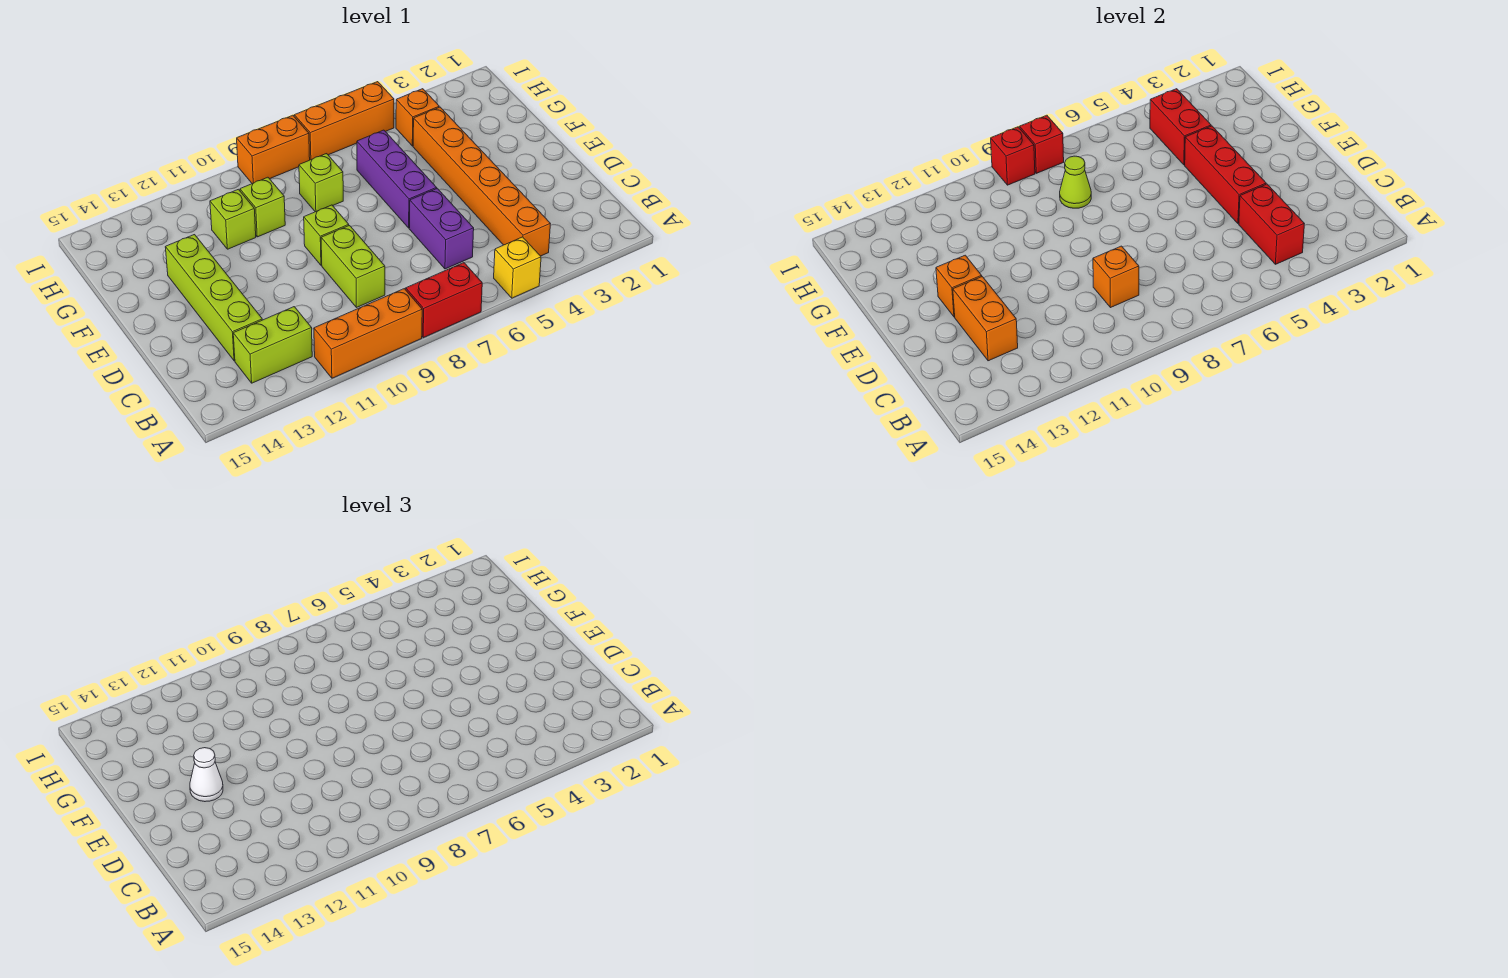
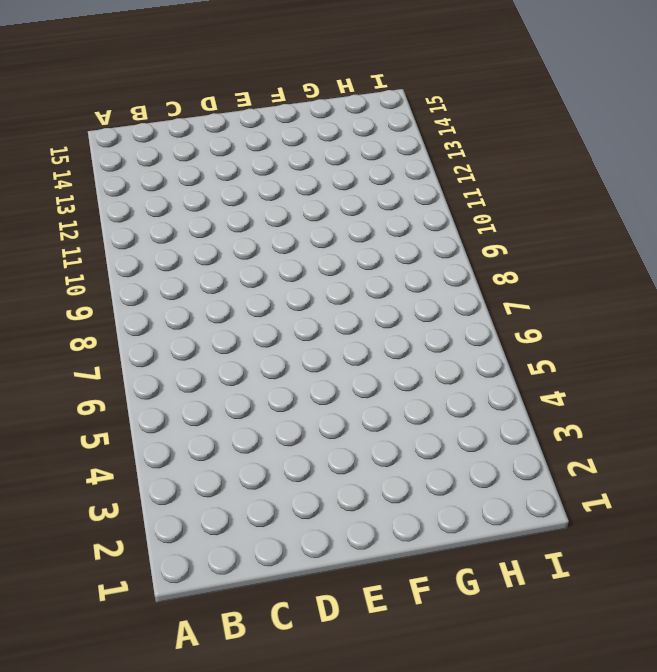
none -> yellow brick A5 level 1
none -> red brick A7:A8 level 1
none -> orange brick A9:A11 level 1

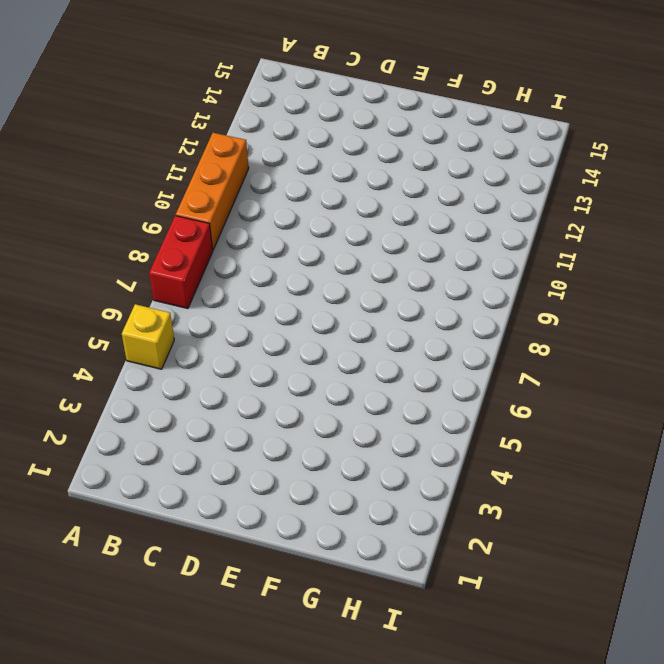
none -> orange brick B4:G4 level 1
none -> lime brick B12:B13 level 1
none -> purple brick C6:D6 level 1

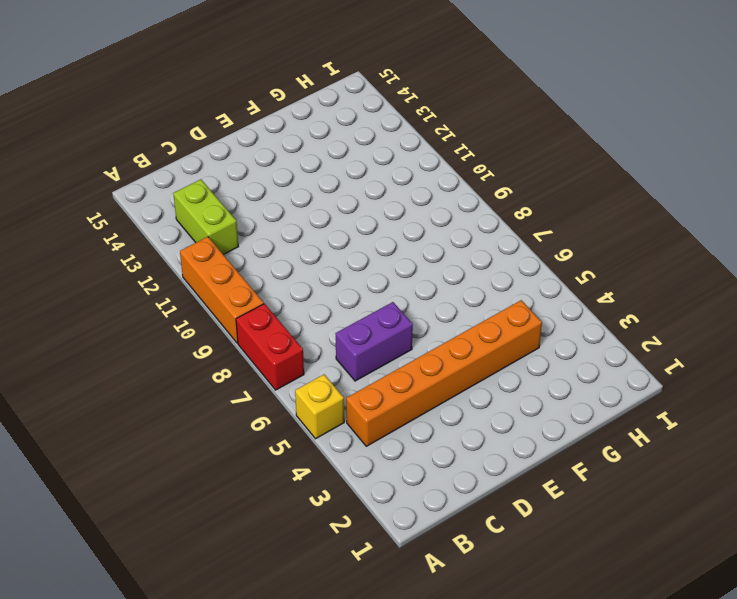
none -> lime brick C9:D9 level 1
none -> lime brick C13:F13 level 1
none -> purple brick E6:G6 level 1

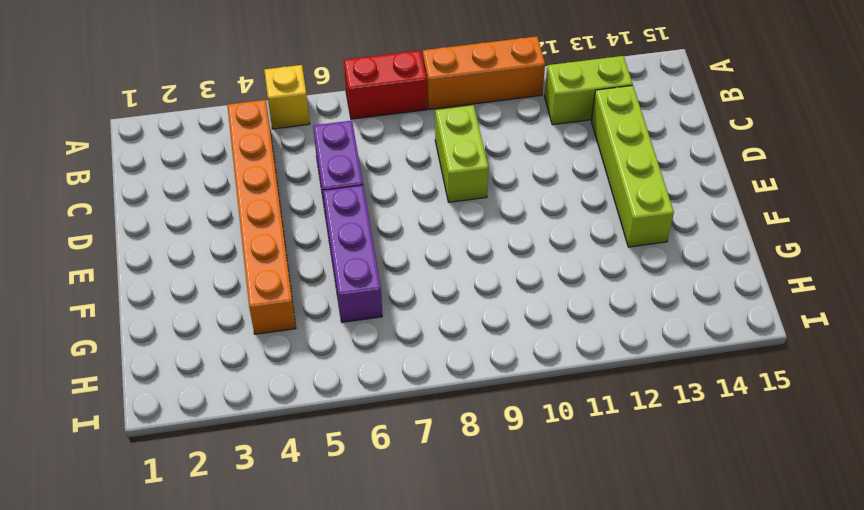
none -> lime brick E9 level 1
none -> lime brick G8 level 1
none -> lime brick G10 level 1

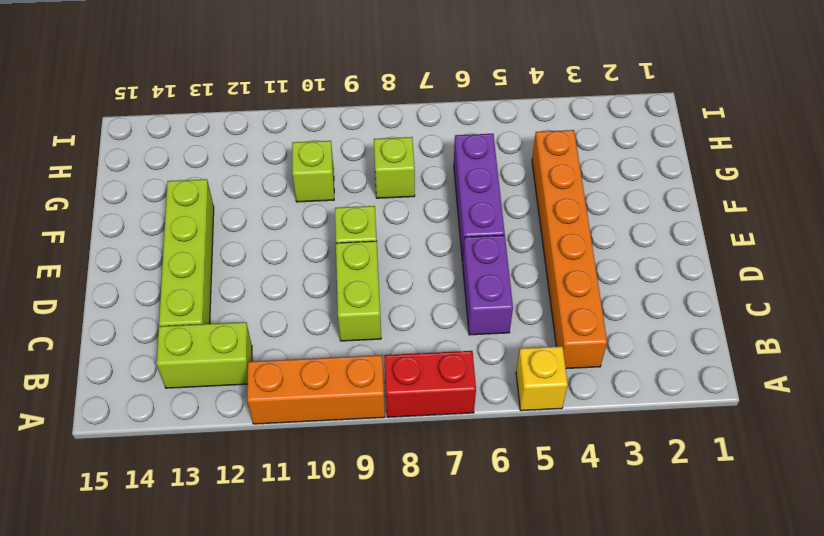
none -> lime brick G11 level 1
none -> orange brick H4 level 1
none -> orange brick I5:I7 level 1

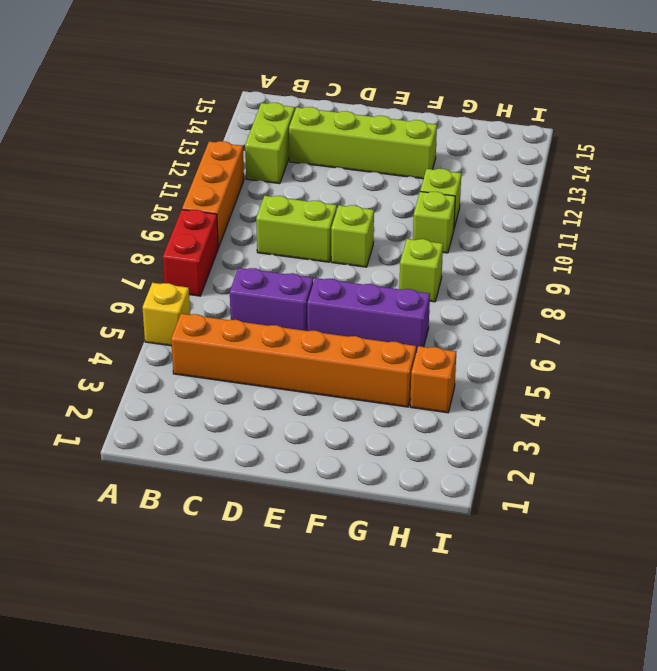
none -> orange brick I5:I7 level 1
none -> orange brick I8:I9 level 1
none -> red brick B4:C4 level 2

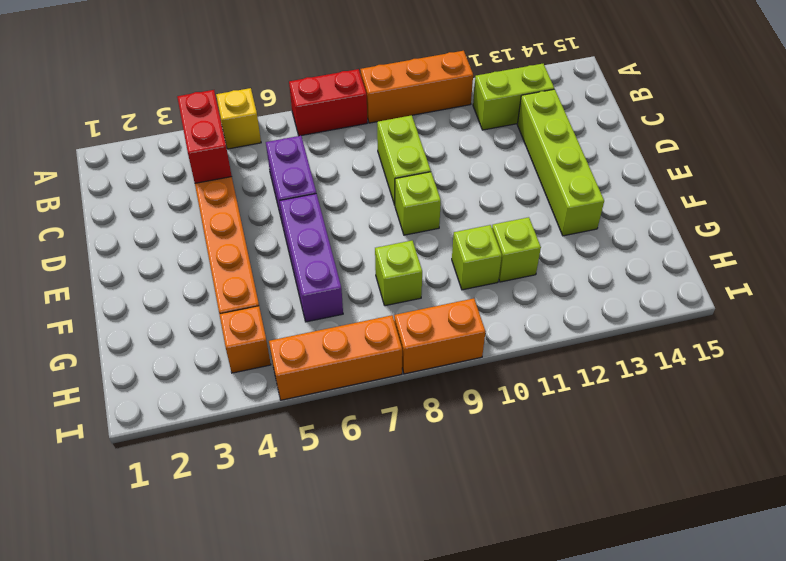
none -> orange brick C9 level 2
none -> orange brick C13:D13 level 2
none -> red brick D4:F4 level 2

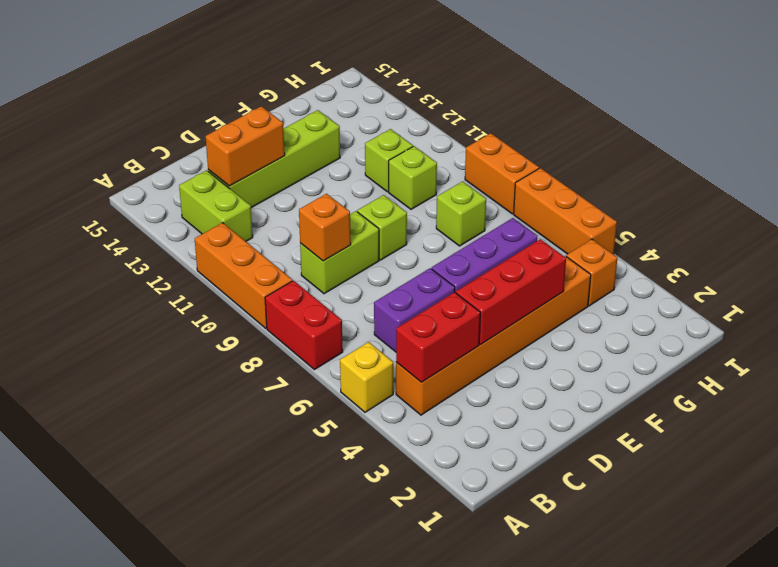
none -> orange brick E13 level 2
none -> red brick G4:H4 level 2
none -> lime cone G8 level 2

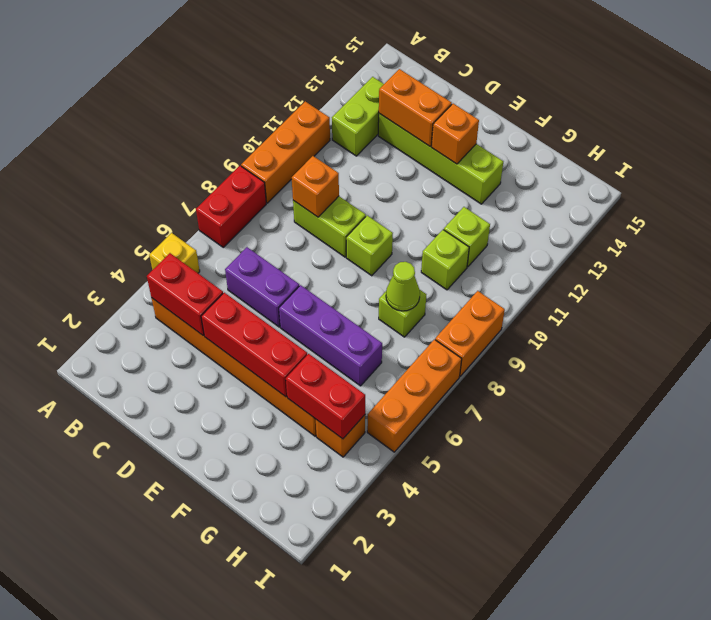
none -> red brick I8 level 2
none -> red brick I9 level 2
none -> white cone E13 level 3

